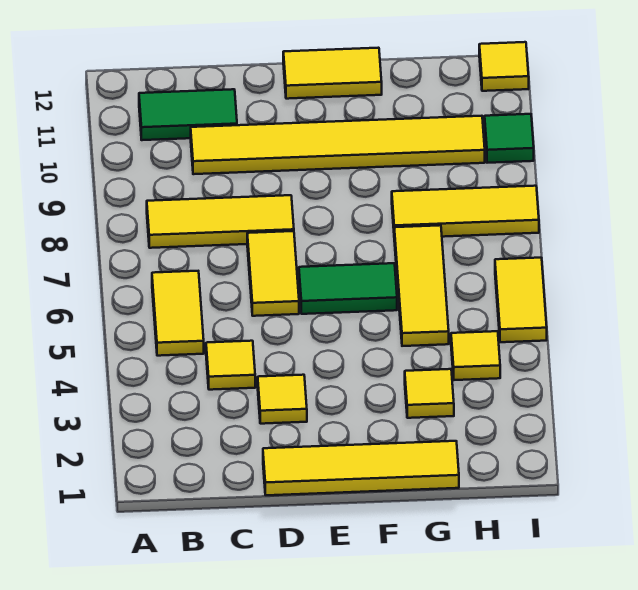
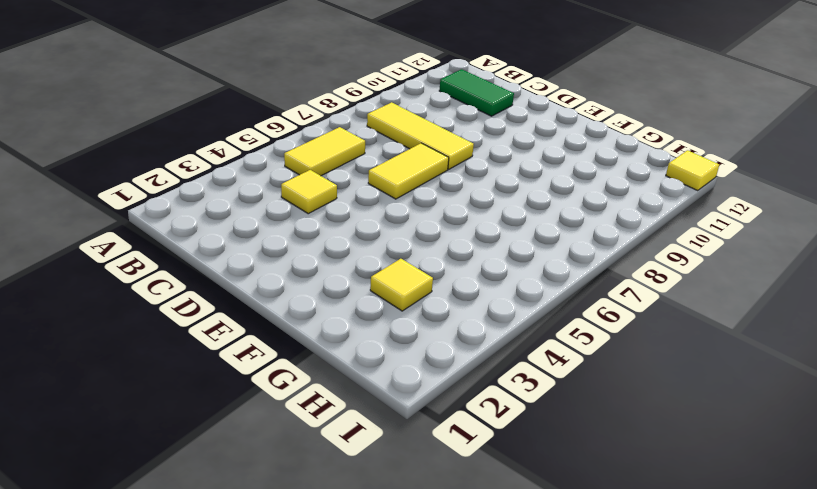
none -> yellow tile C10:H10 level 1
none -> yellow tile D1:G1 level 1
none -> yellow tile D3 level 1

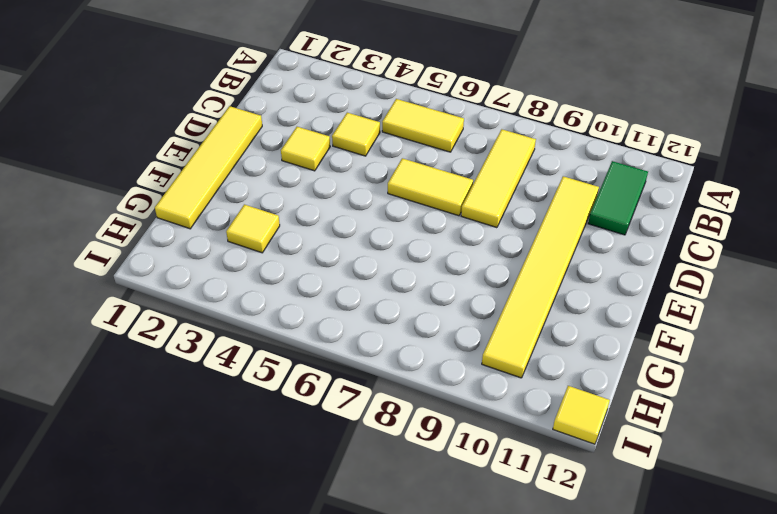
none -> green tile E6:F6 level 1
none -> yellow tile E12:F12 level 1
none -> yellow tile G5:G7 level 1

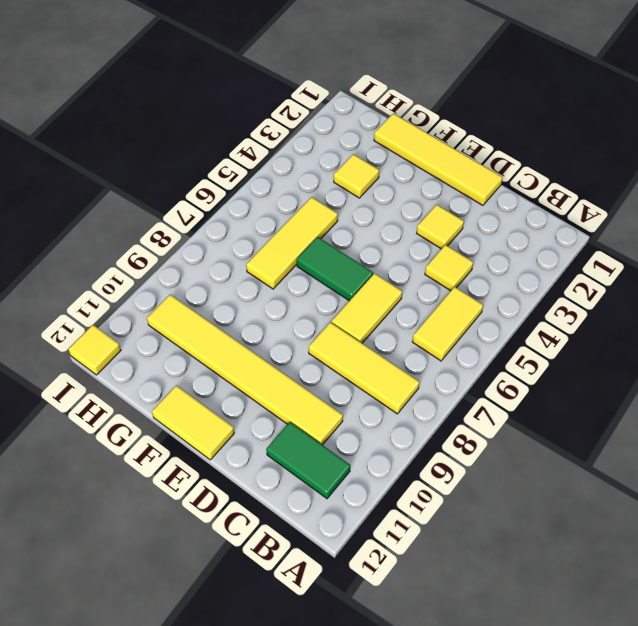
none -> yellow tile G8:I8 level 1
none -> yellow tile H4 level 1
none -> yellow tile I5:I6 level 1

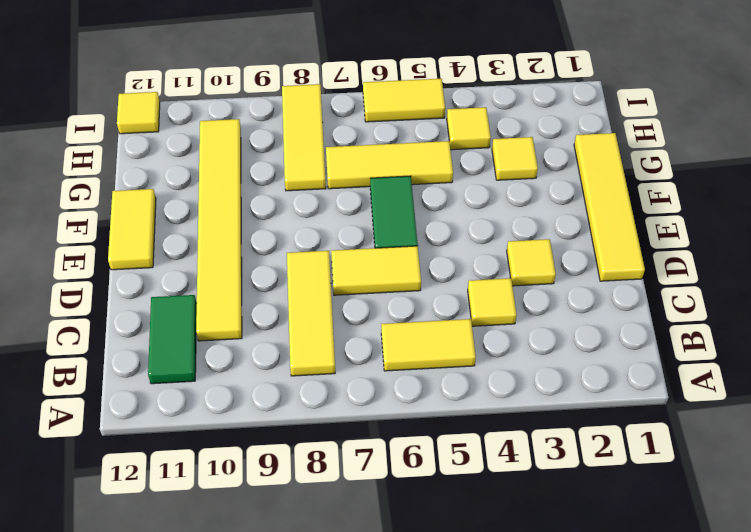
none -> green tile I10 level 1

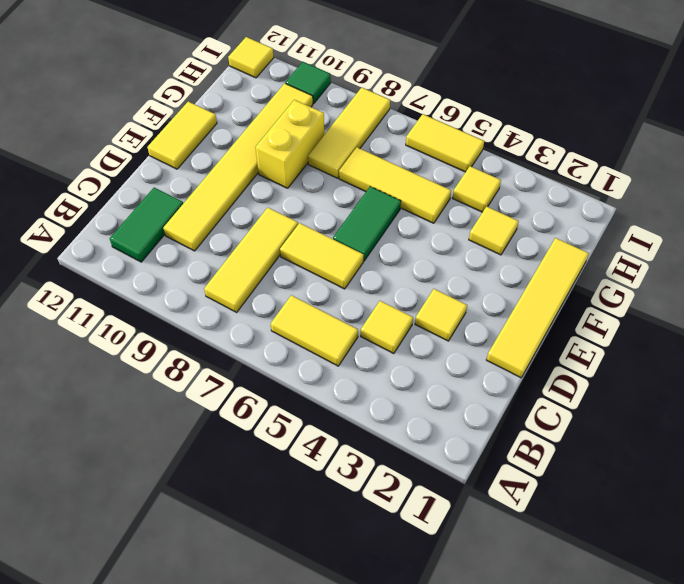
yellow brick F9:G9 level 1 -> none

